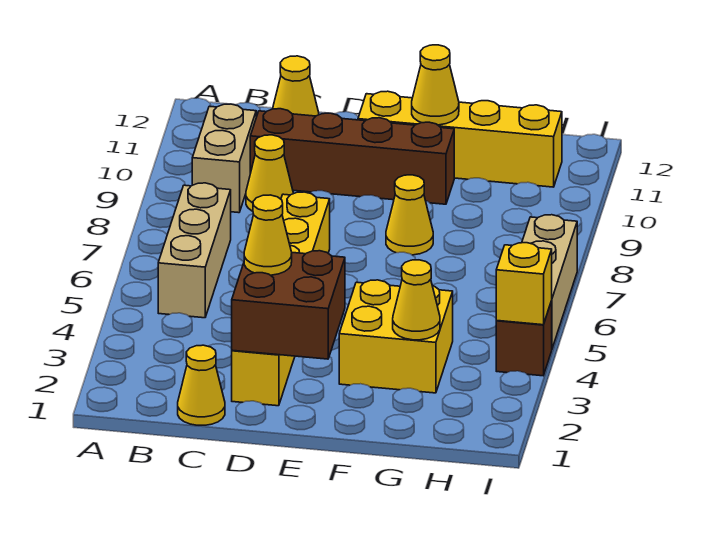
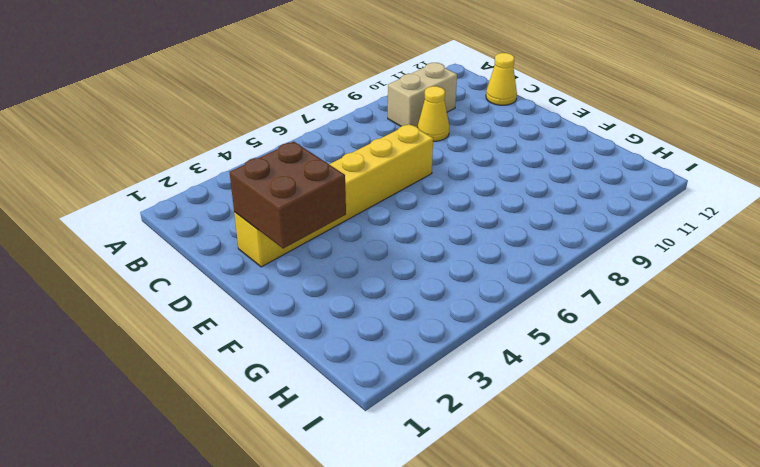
none -> tan brick B5:B7 level 1
none -> yellow cone C1 level 1
none -> brown brick C10:F10 level 1

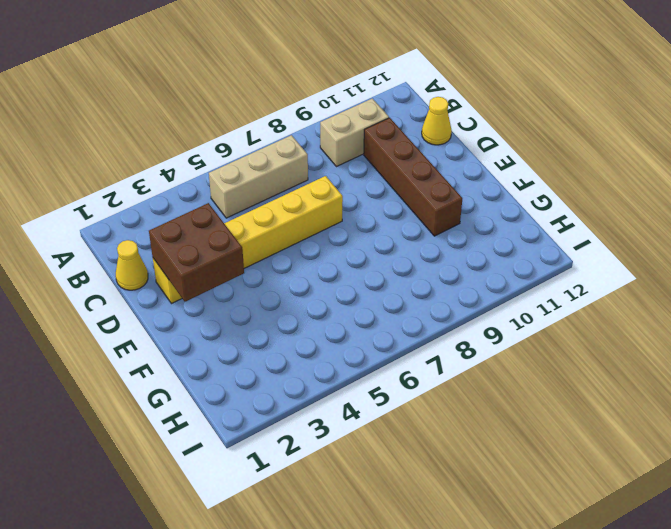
none -> yellow cone C9 level 1
none -> yellow brick E11:H11 level 1
none -> yellow brick F3:G4 level 1

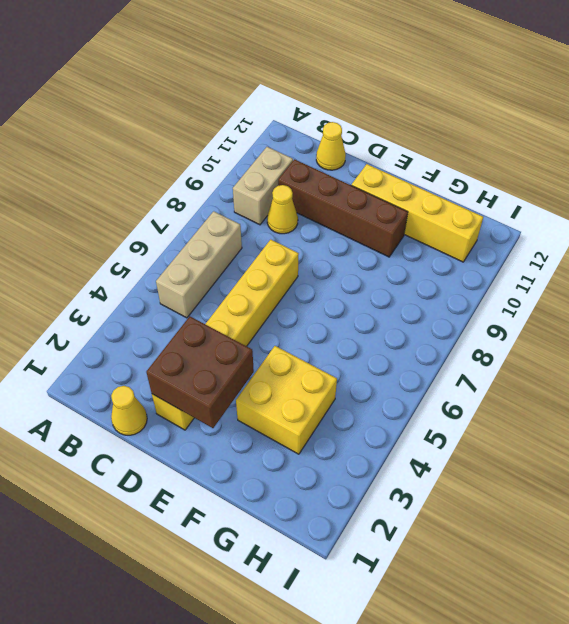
none -> yellow cone F8 level 1
none -> brown brick I4 level 1
none -> tan brick I5:I7 level 1

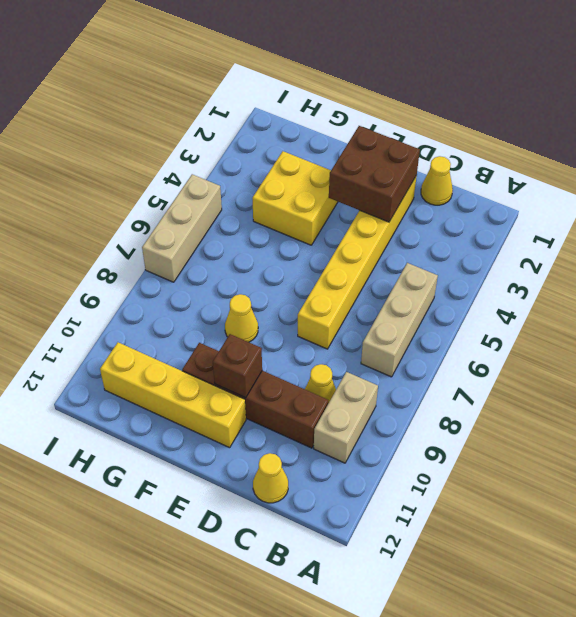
brown brick E10 level 2 -> brown brick I4 level 1
none -> yellow cone F11 level 2
none -> yellow cone G3 level 2
none -> yellow brick I4 level 2

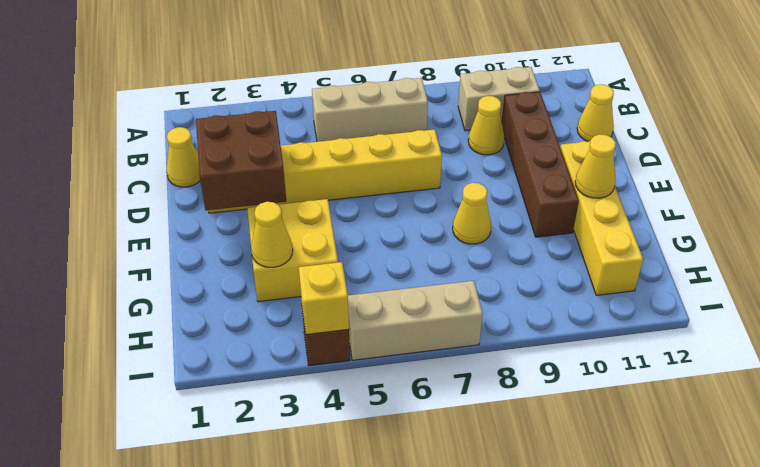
none -> yellow cone D3 level 3

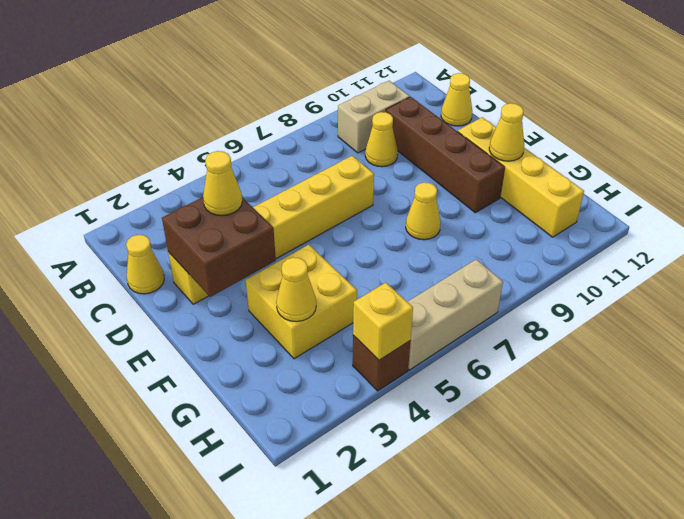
none -> tan brick B5:B7 level 1

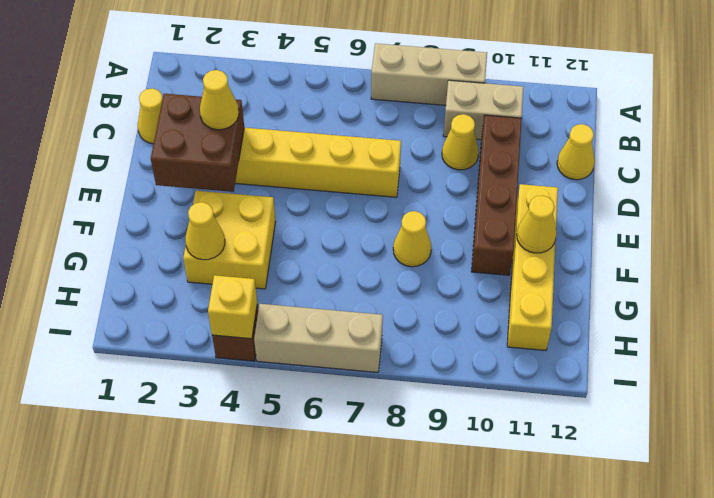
tan brick A7:A9 level 1 -> tan brick B5:B7 level 1

